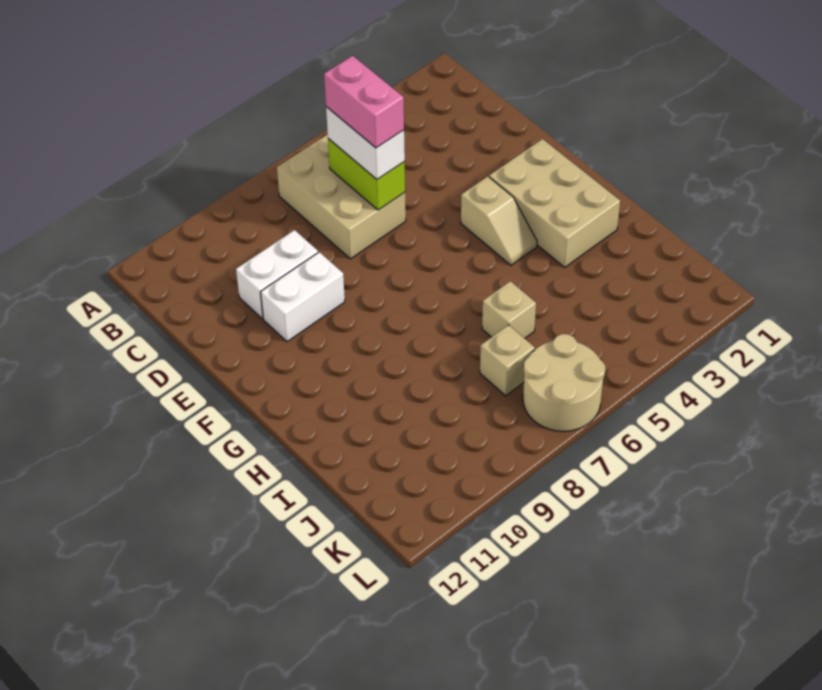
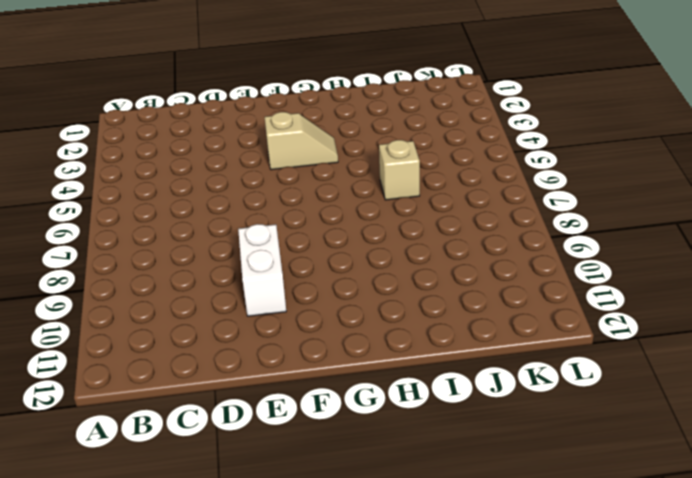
none -> tan brick B6:D7 level 1
none -> white brick D9:D10 level 1

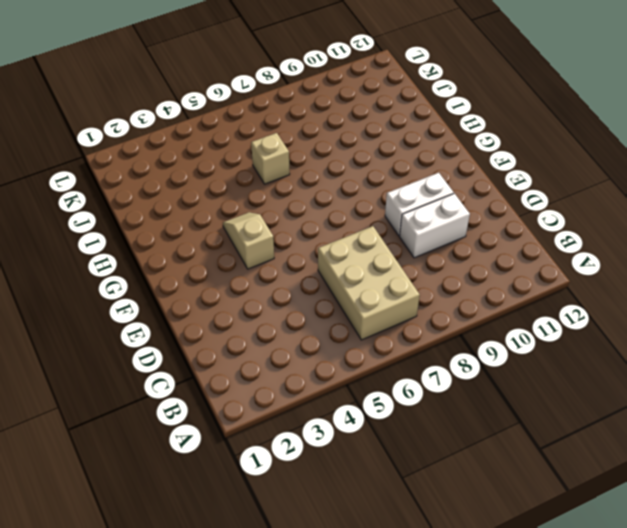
none -> tan brick F2:H3 level 1
none -> tan brick J7 level 1

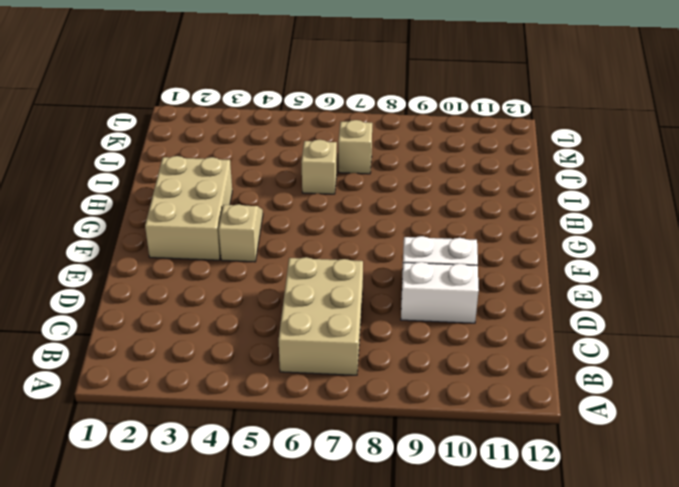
none -> tan round brick K6:L7 level 1
none -> lime brick C6:D6 level 2

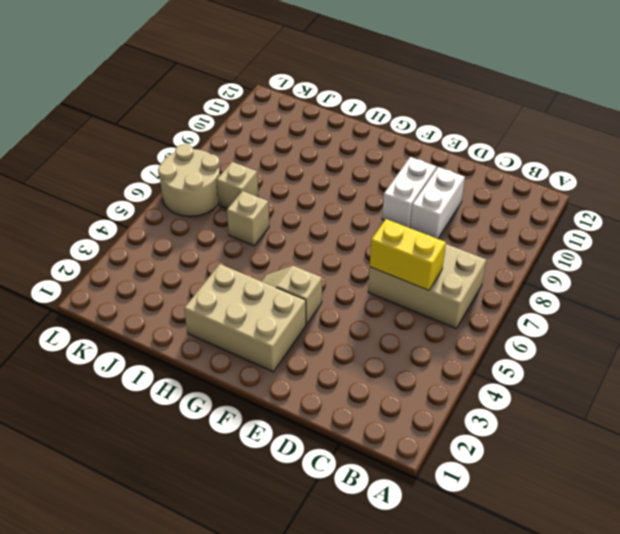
yellow brick C6:D6 level 2 -> lime brick C6:D6 level 2
none -> white brick C6:D6 level 3
none -> pink brick C6:D6 level 4

